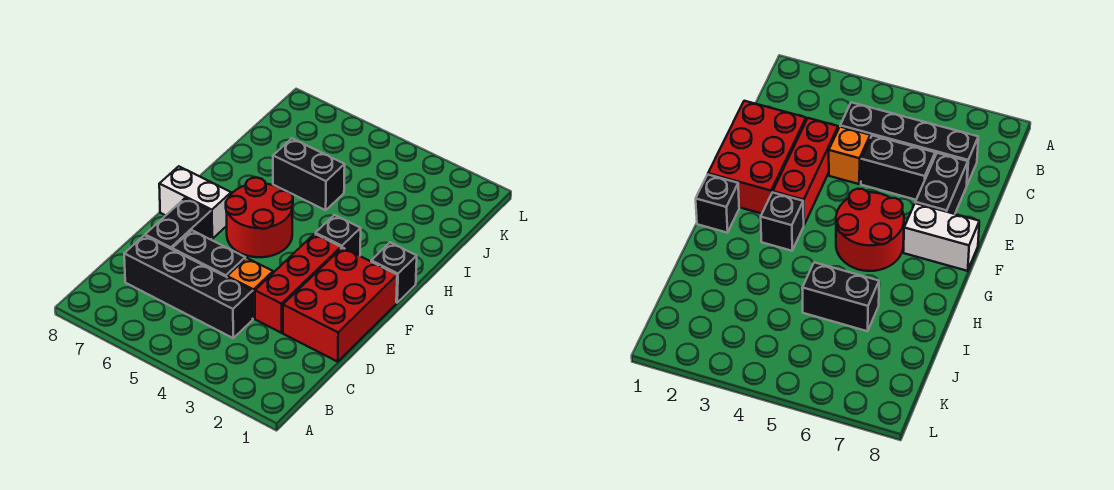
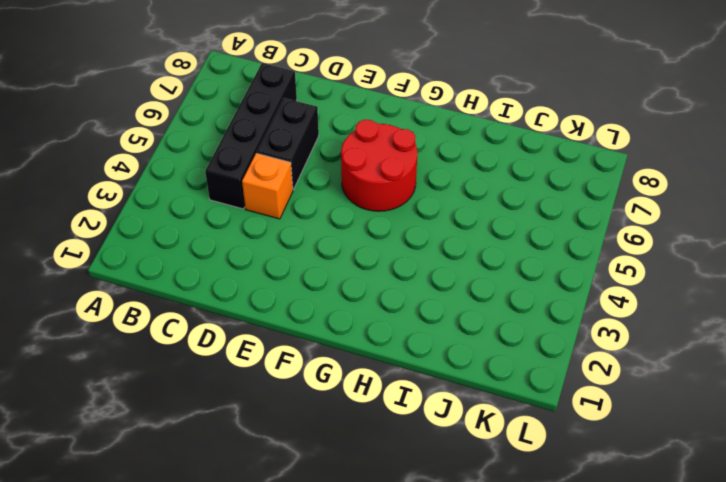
none -> red brick D1:F2 level 1
none -> red brick D3:F3 level 1

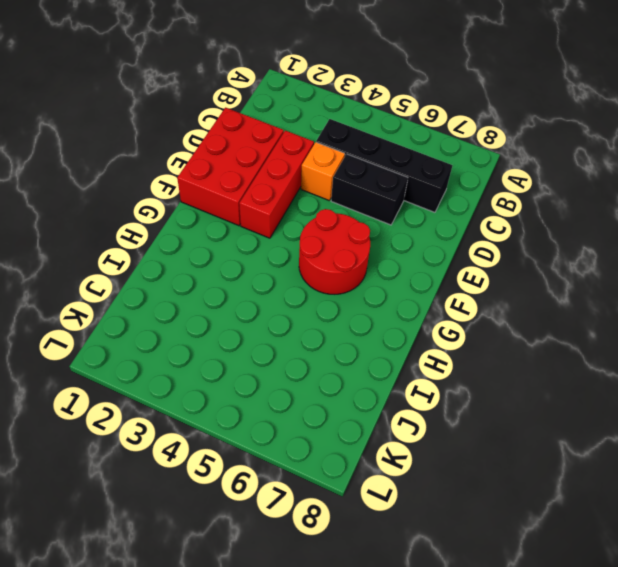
none -> black brick D7:E7 level 1
none -> white brick F7:F8 level 1

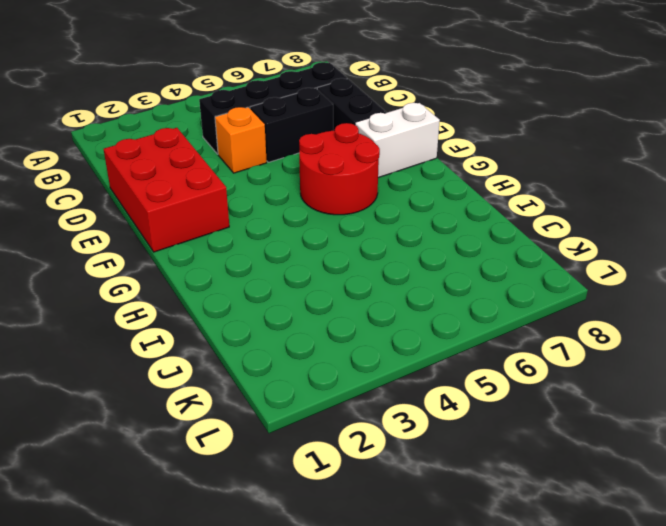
none -> red brick D3:F3 level 1
none -> black brick G1 level 1

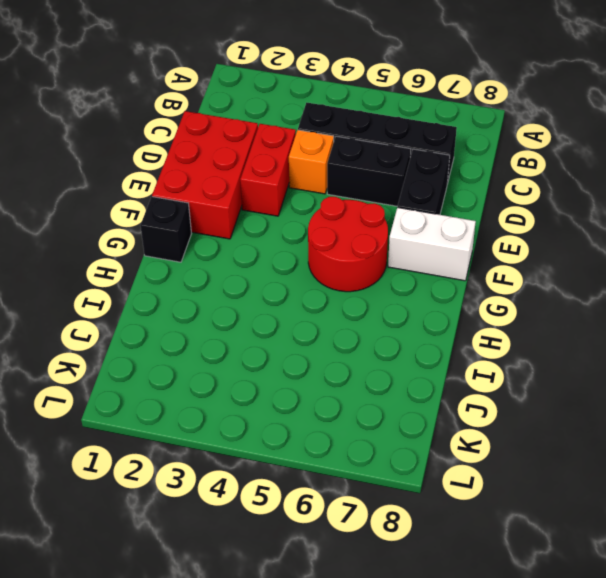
red brick D3:E3 level 1 -> red brick D3:F3 level 1
none -> black brick G3 level 1
none -> black brick I5:I6 level 1

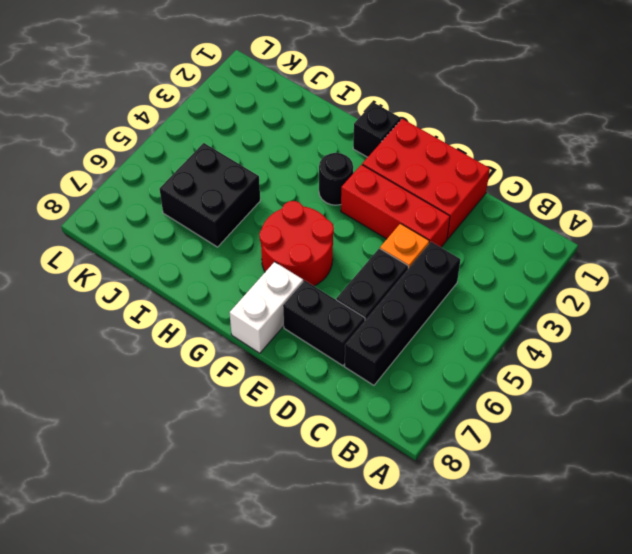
black round brick G3 level 1 -> black brick G3 level 1
black brick I5:J6 level 1 -> black brick I5:I6 level 1

